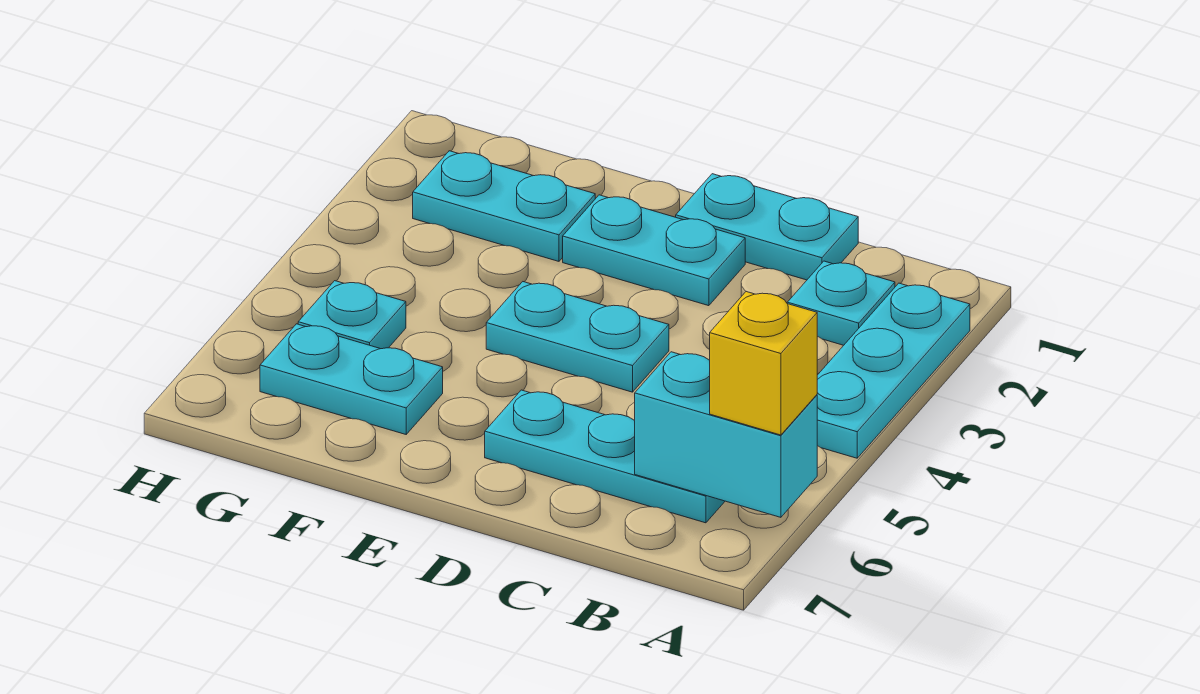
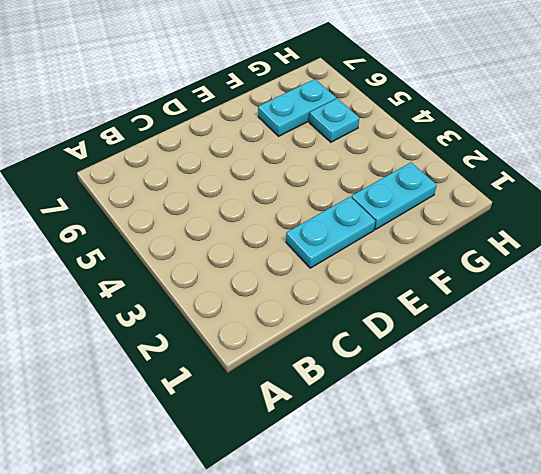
none -> cyan plate A2:A4 level 1
none -> cyan plate B2 level 1

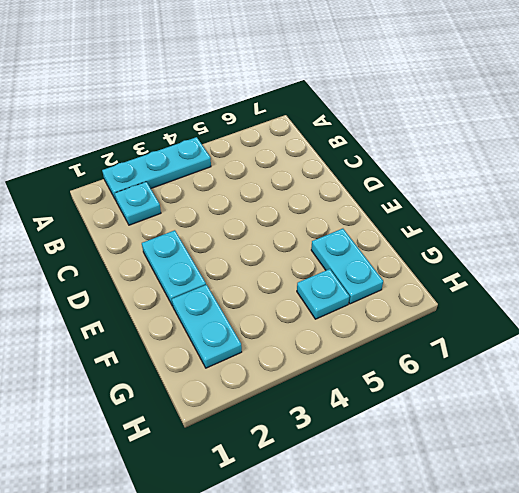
none -> cyan plate B6:D6 level 1
none -> cyan plate C1:D1 level 1

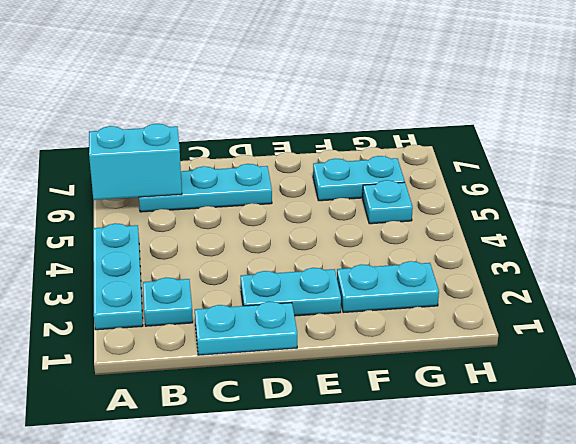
none -> cyan plate D4:E4 level 1
none -> yellow brick A6 level 3

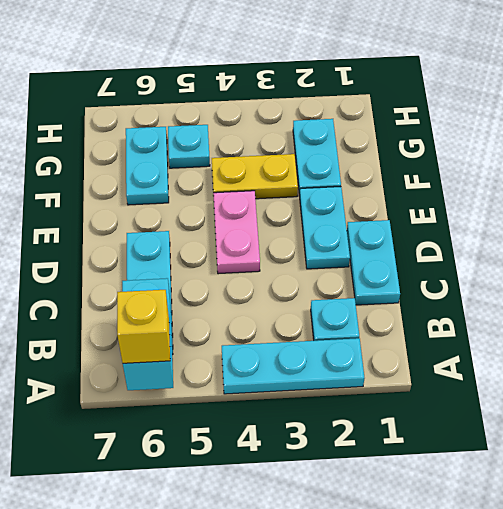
pink plate D4:E4 level 1 -> cyan plate D4:E4 level 1
yellow plate F3:F4 level 1 -> none

